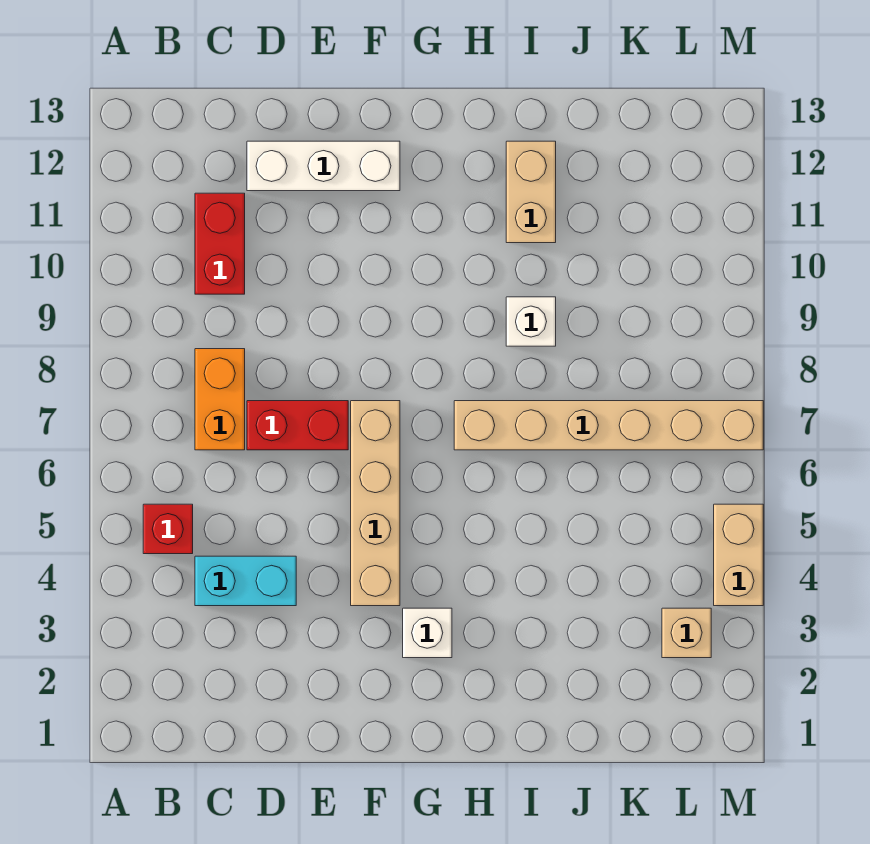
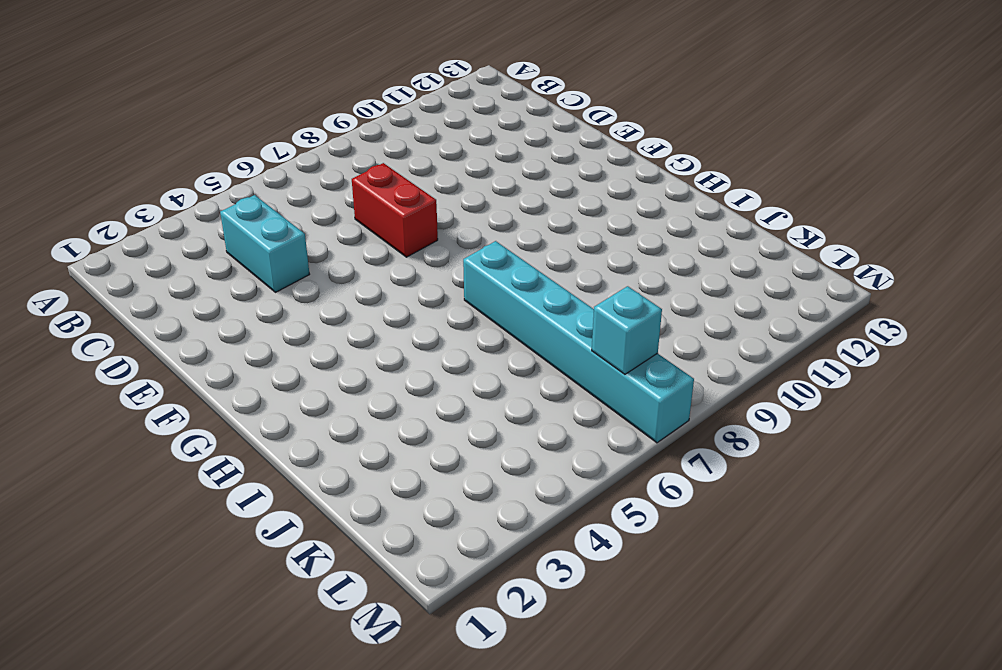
cyan brick H7:M7 level 1 -> tan brick H7:M7 level 1
cyan brick L7 level 2 -> none
none -> red brick B5 level 1
none -> orange brick C7:C8 level 1
none -> red brick C10:C11 level 1

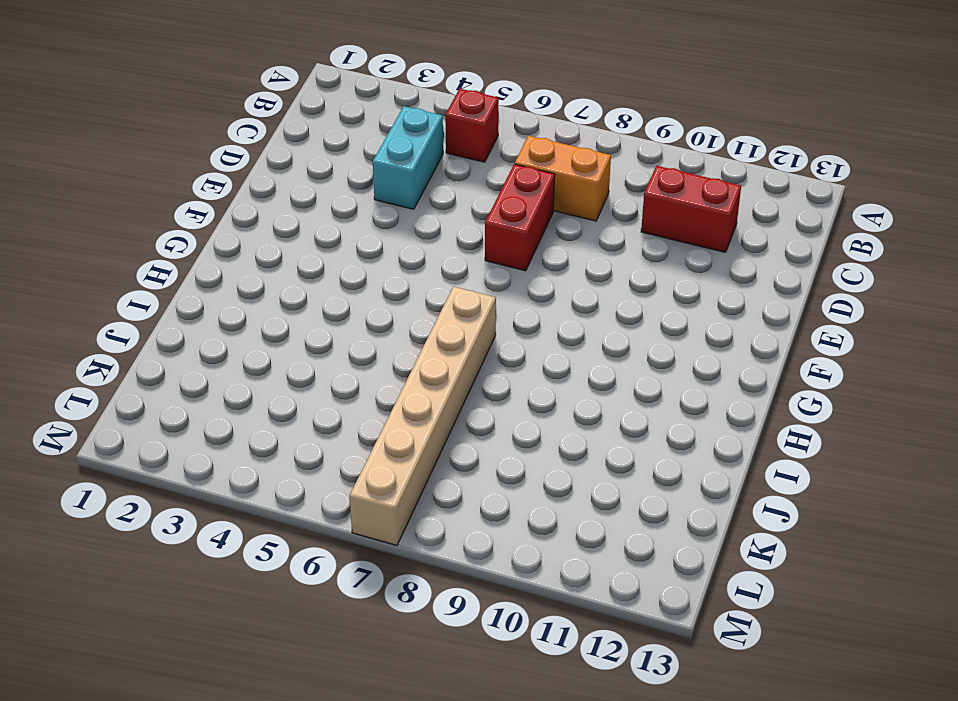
none -> white brick D12:F12 level 1
none -> tan brick F4:F7 level 1
none -> white brick G3 level 1

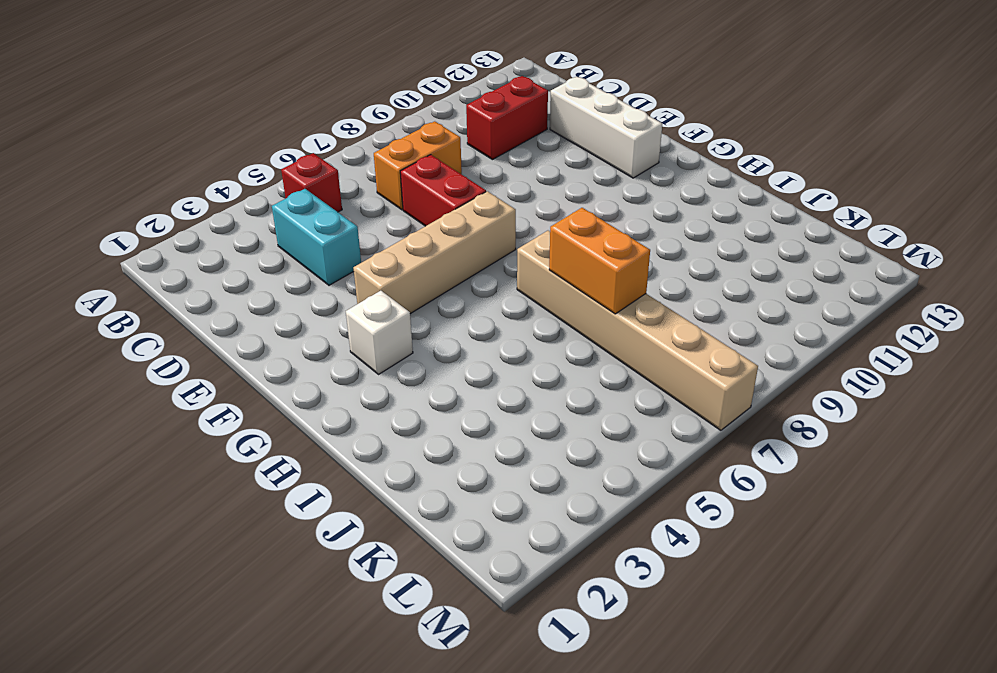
orange brick I7:J7 level 2 -> none
none -> white brick I9 level 1
none -> tan brick I11:I12 level 1
none -> tan brick L3 level 1

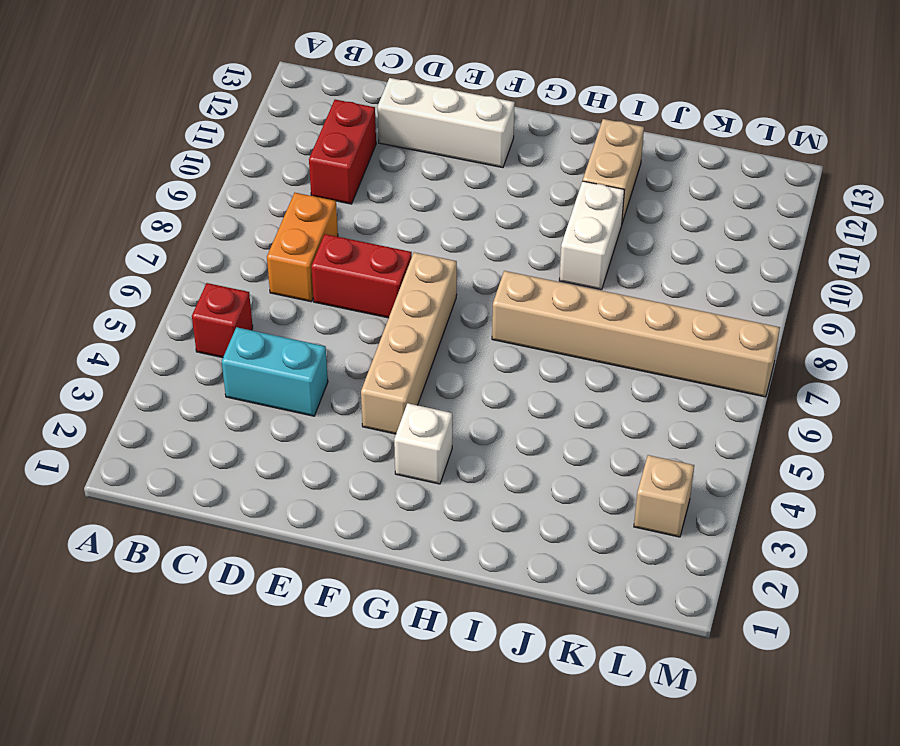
white brick I9:I10 level 1 -> white brick I9 level 1
none -> tan brick M4:M5 level 1

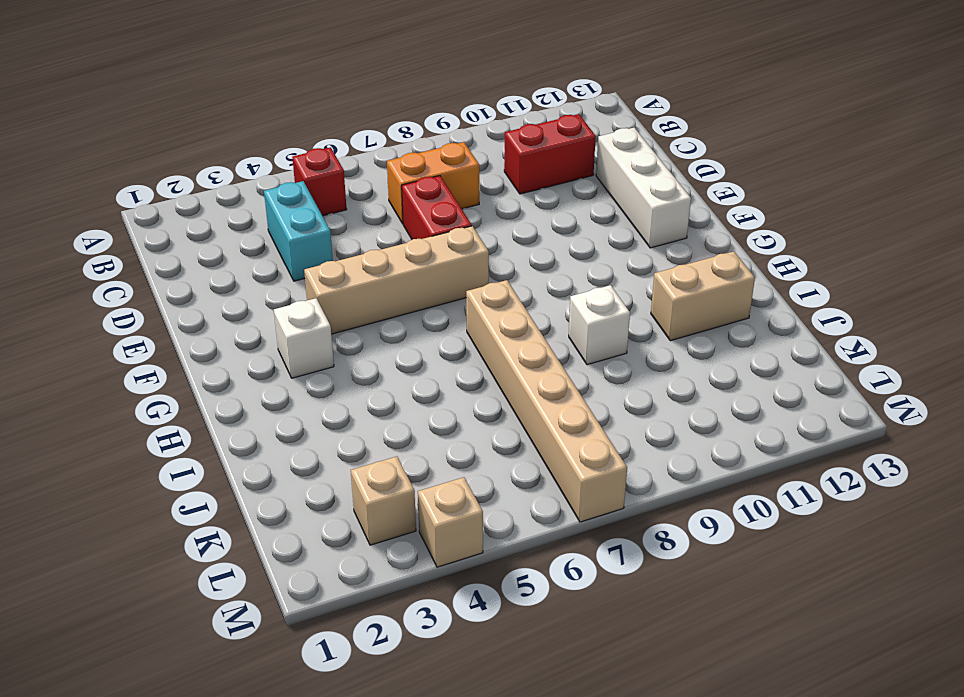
tan brick M4 level 1 -> tan brick M4:M5 level 1

